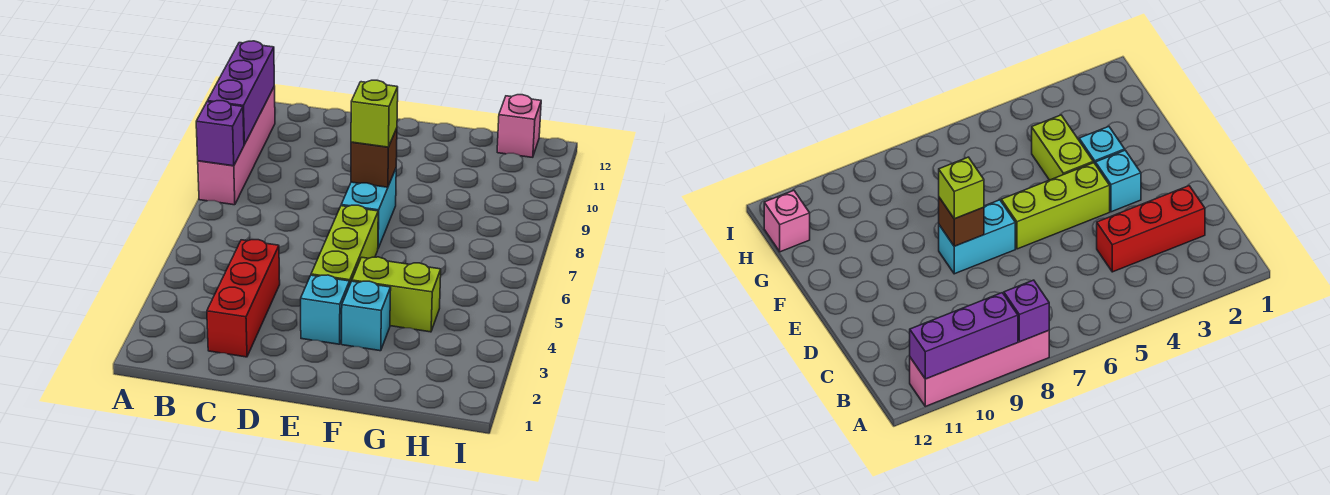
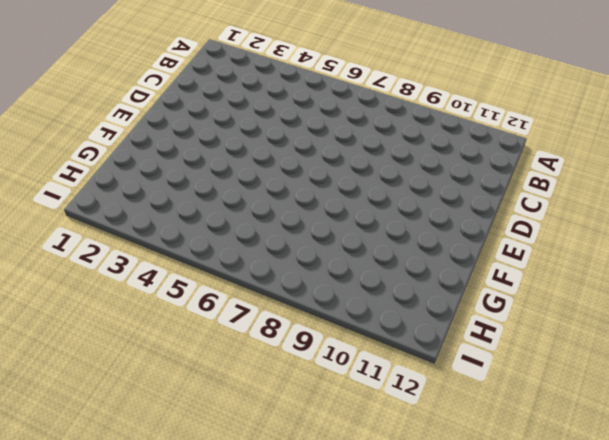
none -> pink brick A8:A11 level 1
none -> red brick C2:C4 level 1
none -> cyan brick E3 level 1

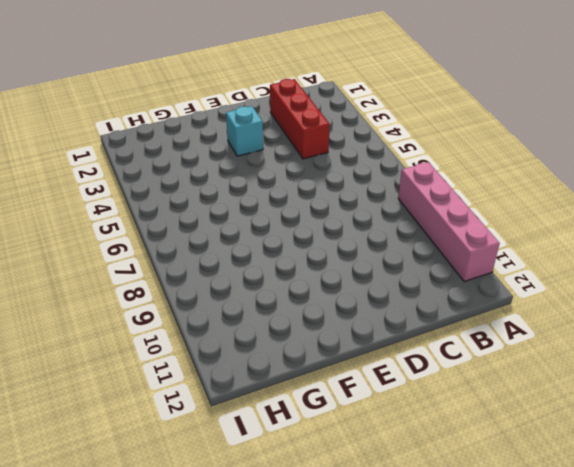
none -> lime brick E4:E6 level 1
none -> cyan brick E7:E8 level 1
none -> cyan brick F3 level 1

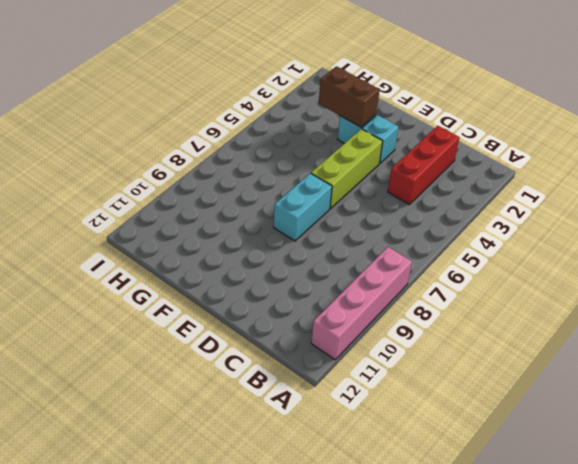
brown brick F3:G3 level 2 -> none
none -> lime brick F4:G4 level 1
none -> pink brick H12 level 1
none -> purple brick A8 level 2

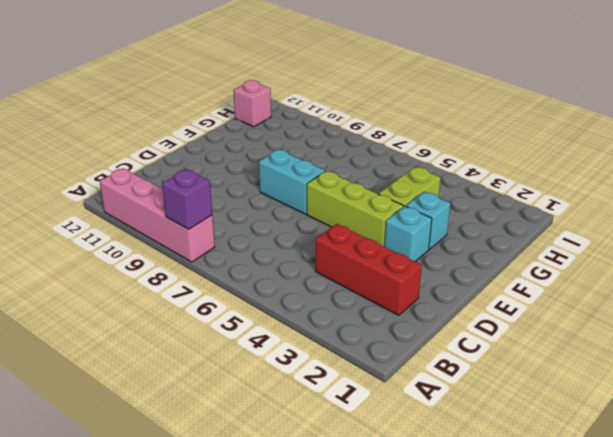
none -> purple brick A9:A11 level 2
none -> brown brick E8 level 2
none -> lime brick E8 level 3

